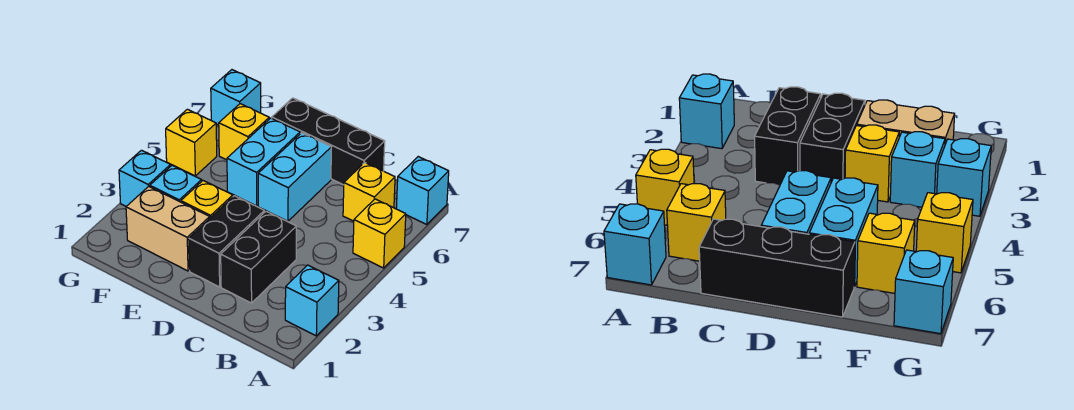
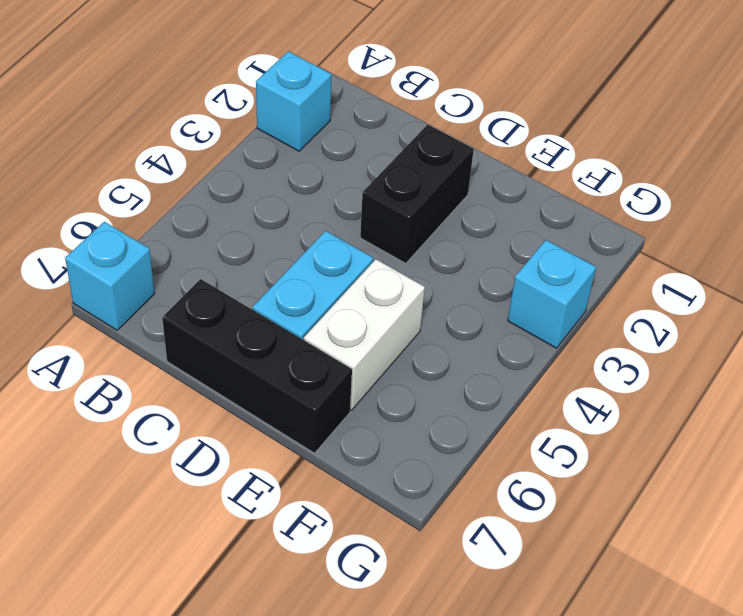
white brick E5:E6 level 1 -> cyan brick E5:E6 level 1
none -> yellow brick A5 level 1
none -> yellow brick B6 level 1
none -> black brick C2:C3 level 1

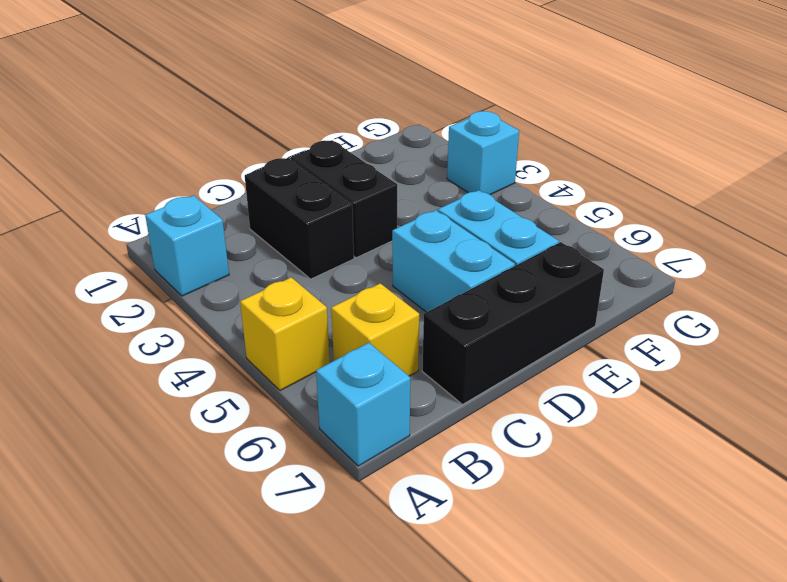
none -> tan brick E2:F2 level 1
none -> yellow brick E3 level 1
none -> cyan brick F3 level 1

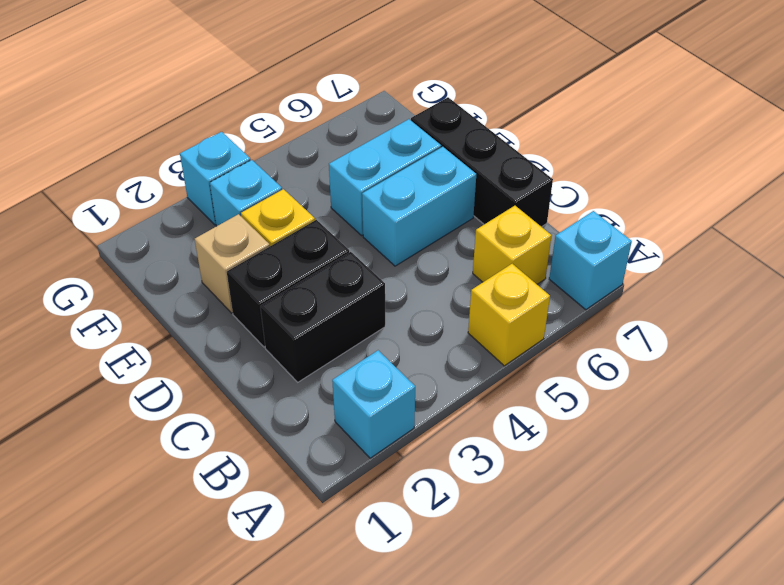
tan brick E2 level 1 -> tan brick E2:F2 level 1
none -> yellow brick F6 level 1
none -> yellow brick G5 level 1
none -> cyan brick G7 level 1

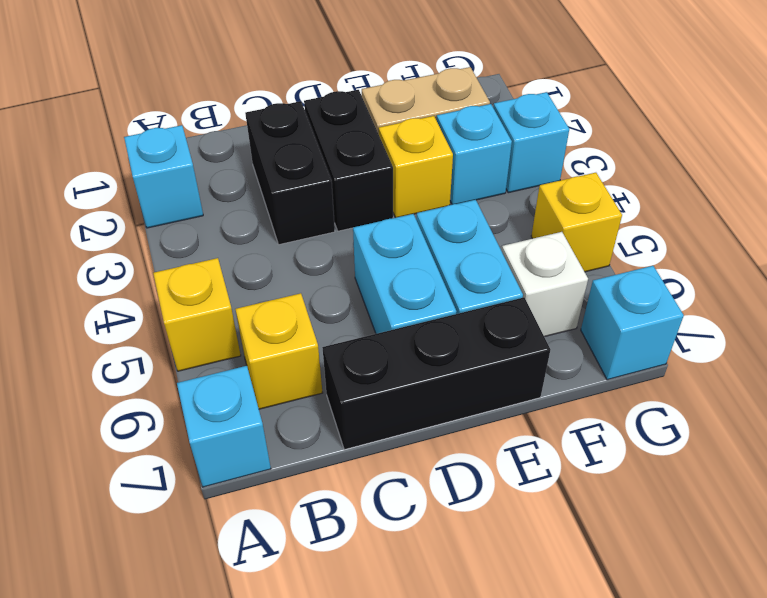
white brick F6 level 1 -> yellow brick F6 level 1

